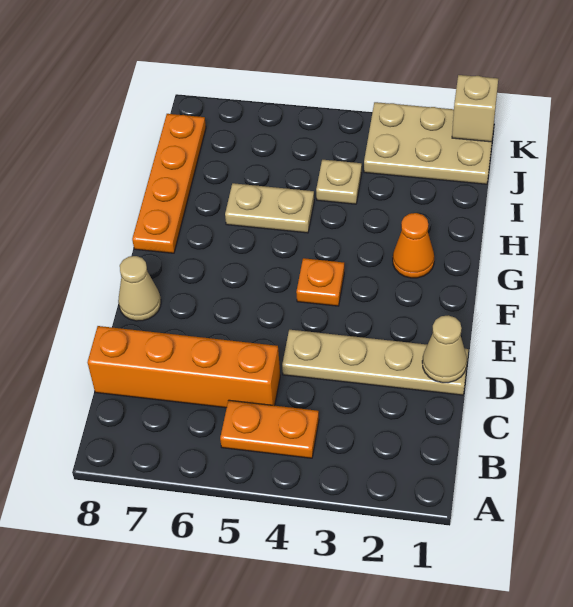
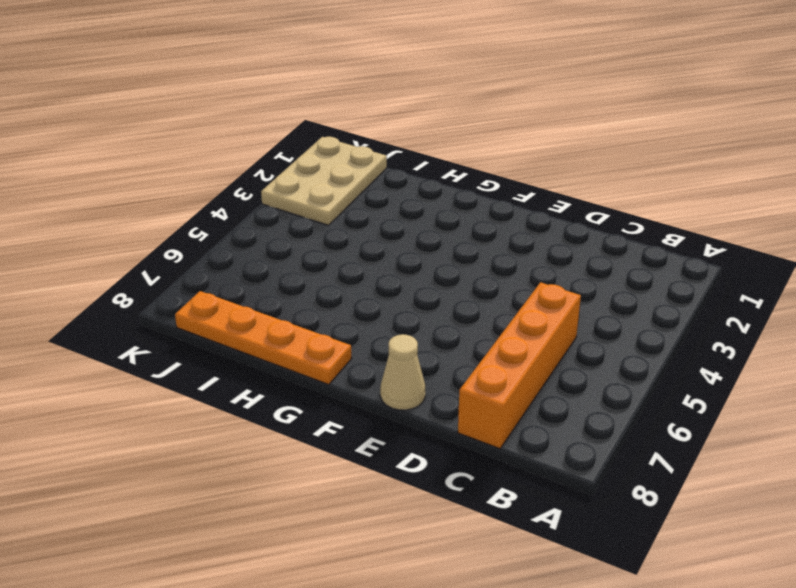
none -> orange plate B4:B5 level 1
none -> tan plate D1:D4 level 1
none -> orange plate F4 level 1

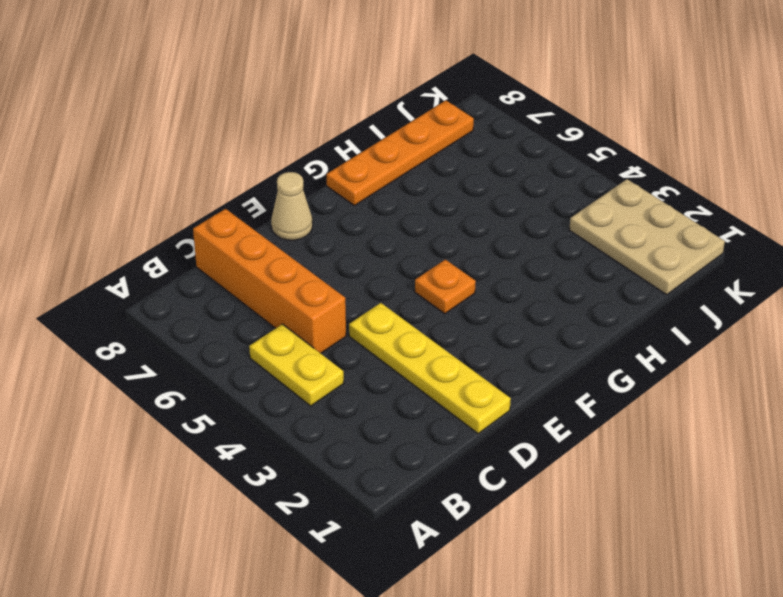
yellow plate B4:B5 level 1 -> orange plate B4:B5 level 1
yellow plate D1:D4 level 1 -> tan plate D1:D4 level 1
none -> orange cone G2 level 1
none -> tan plate H5:H6 level 1
none -> tan plate I4 level 1

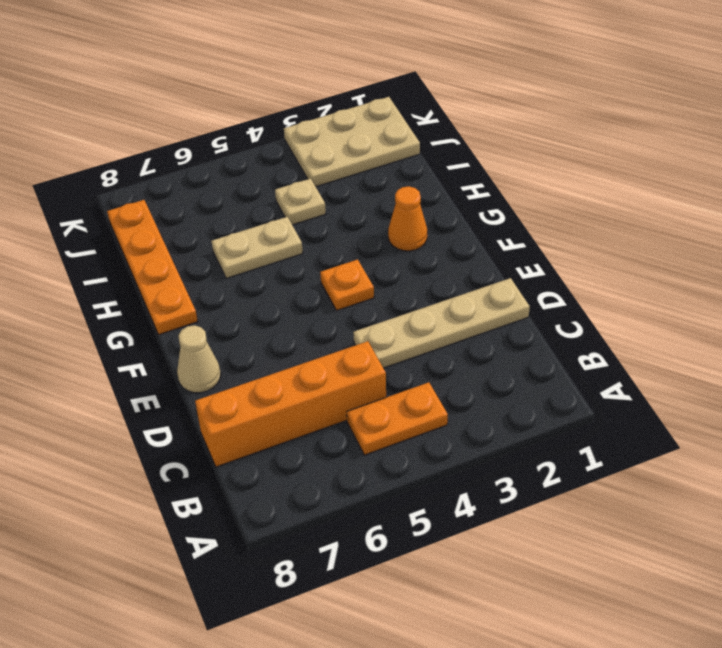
none -> tan cone D1 level 2
none -> tan brick K1 level 2

